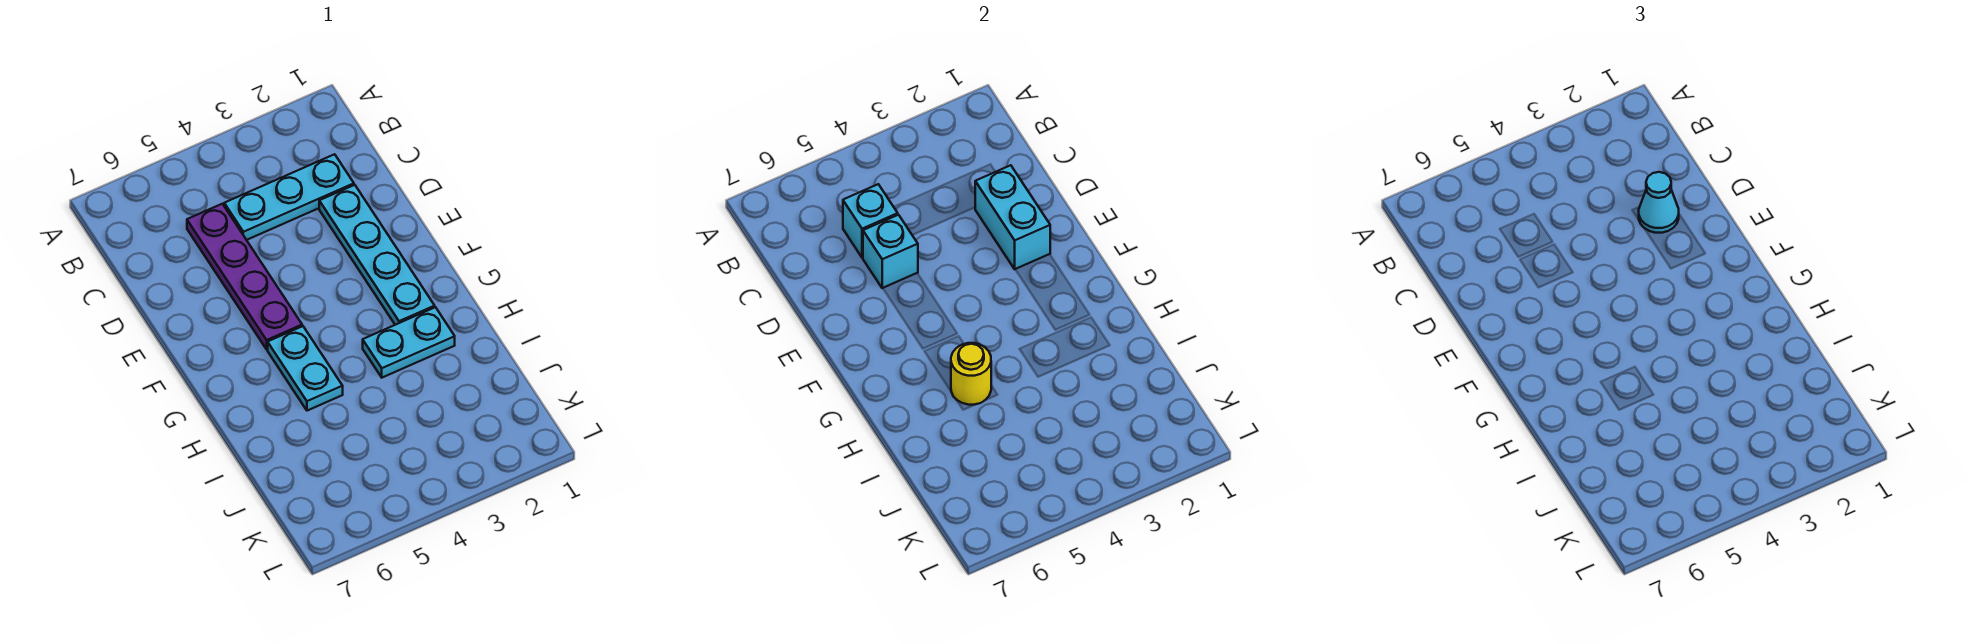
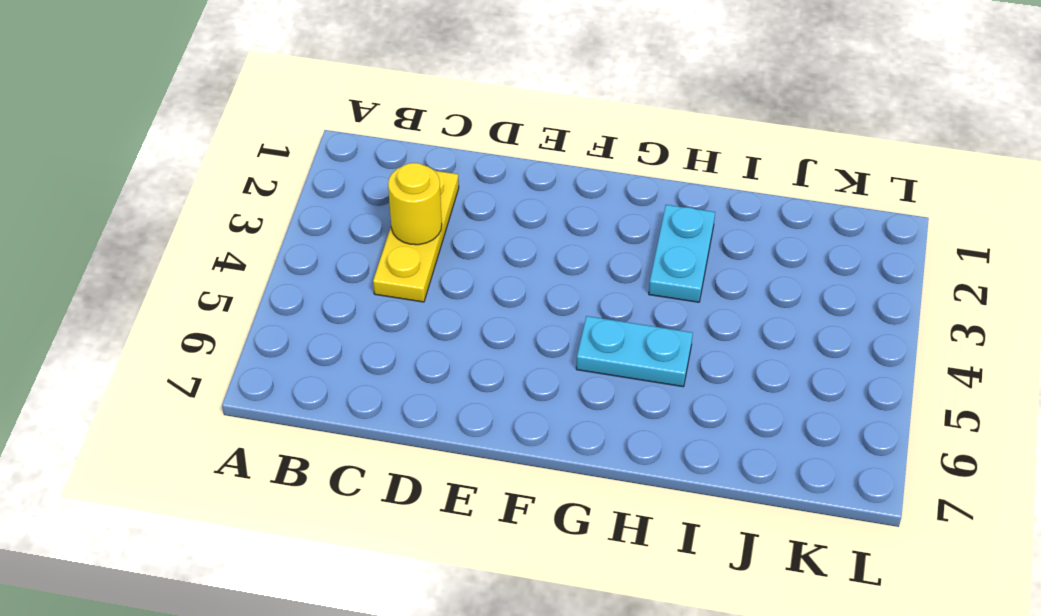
yellow plate C2:C4 level 1 -> cyan plate C2:C4 level 1
yellow round brick C3 level 2 -> yellow round brick H5 level 2
none -> purple plate C5:F5 level 1
none -> cyan plate D2:G2 level 1

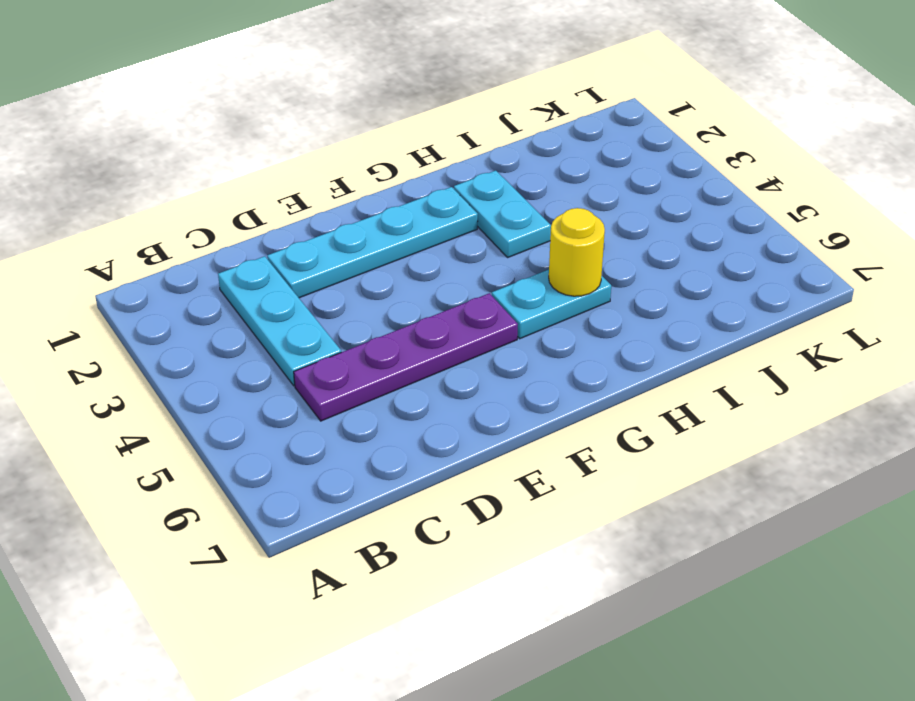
none -> cyan brick C5 level 2
none -> cyan brick D2:E2 level 2

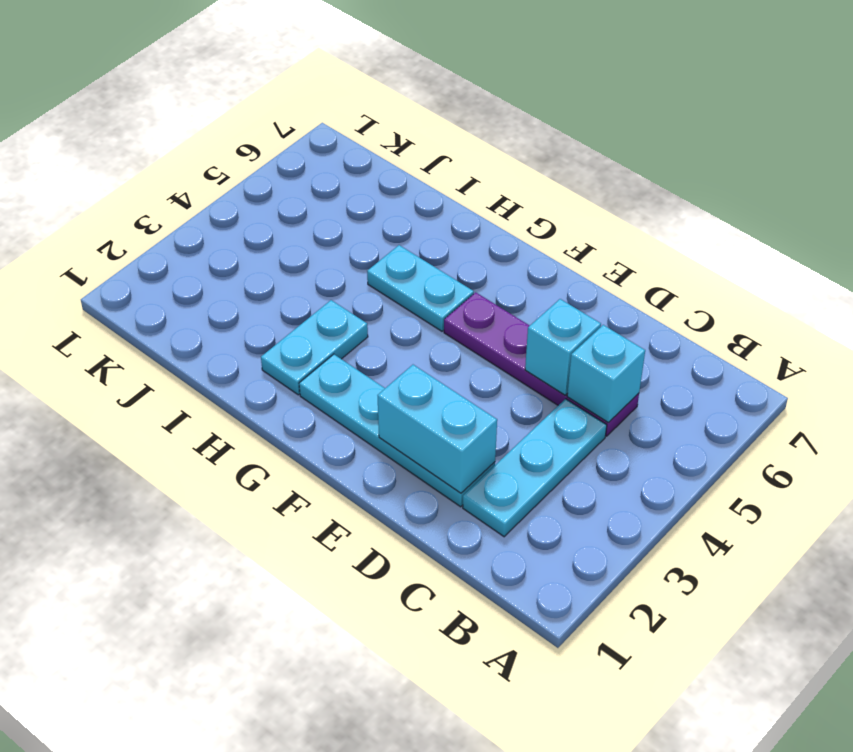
none -> yellow round brick H5 level 2
none -> cyan cone D2 level 3

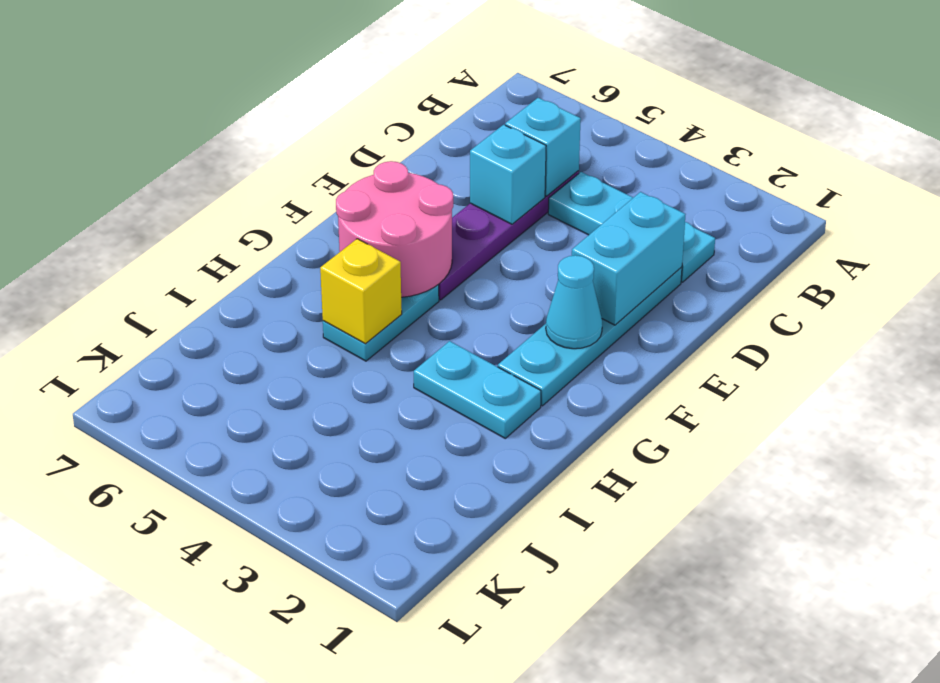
cyan cone F2 level 2 -> cyan cone D2 level 3
pink round brick F5:G6 level 2 -> none
yellow brick H5 level 2 -> yellow round brick H5 level 2

